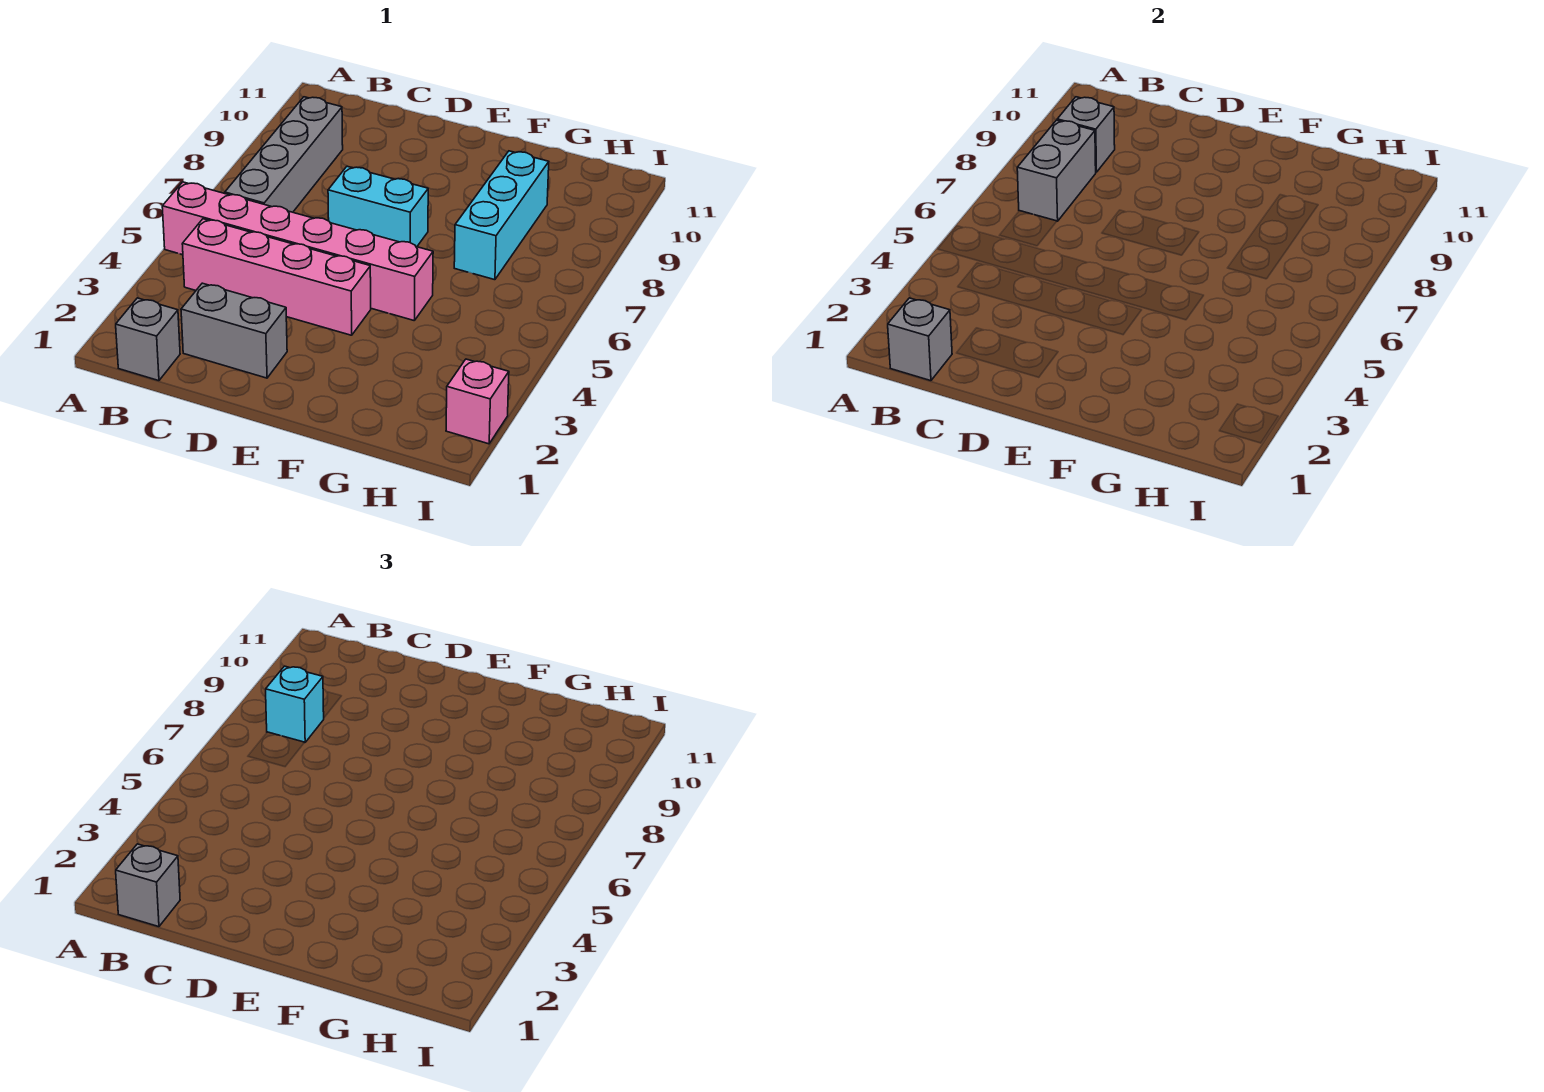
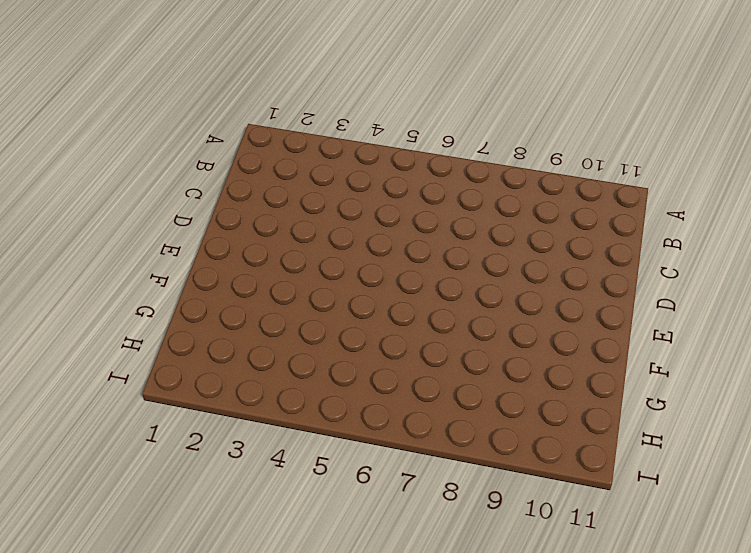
none -> pink brick A5:F5 level 1
none -> grey brick B1 level 1
none -> pink brick B4:E4 level 1

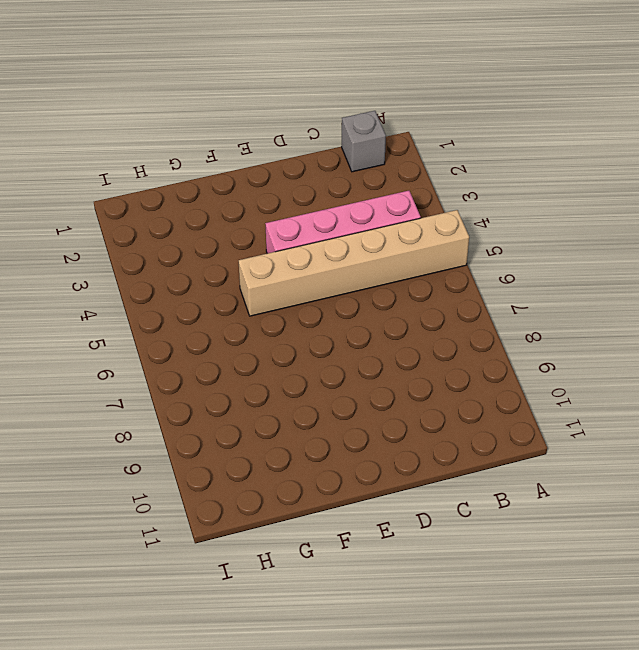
tan brick A5:F5 level 1 -> pink brick A5:F5 level 1
none -> grey brick B6:B9 level 1
none -> grey brick C2:D2 level 1
none -> cyan brick D7:E7 level 1

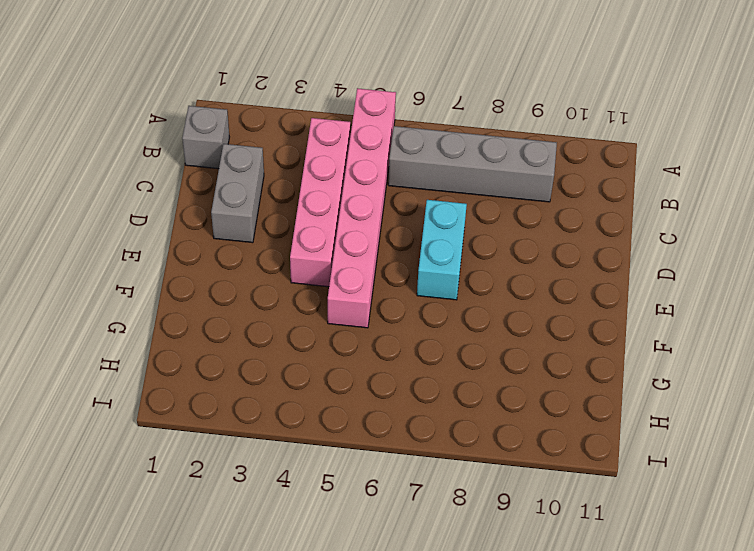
none -> cyan brick G7:G9 level 1
none -> pink brick I2 level 1
none -> grey brick B1 level 2

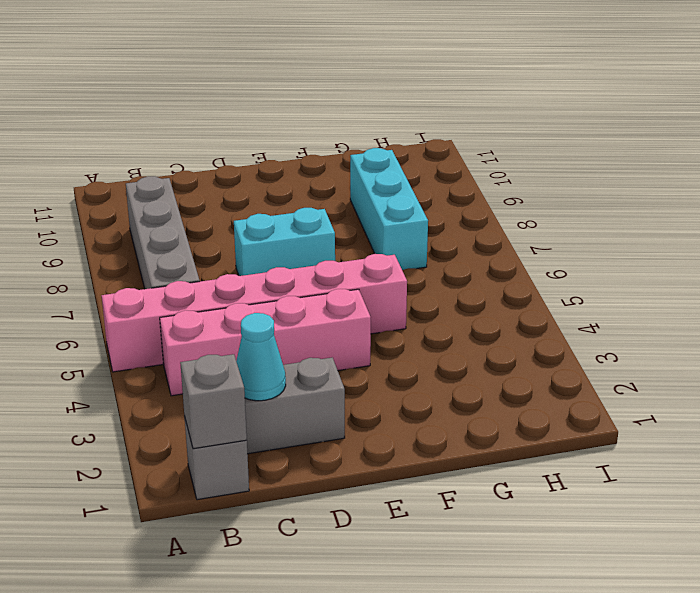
cyan cone C2 level 2 -> none
none -> pink brick I2 level 1
none -> grey brick B7:B8 level 2
none -> grey brick B9 level 2

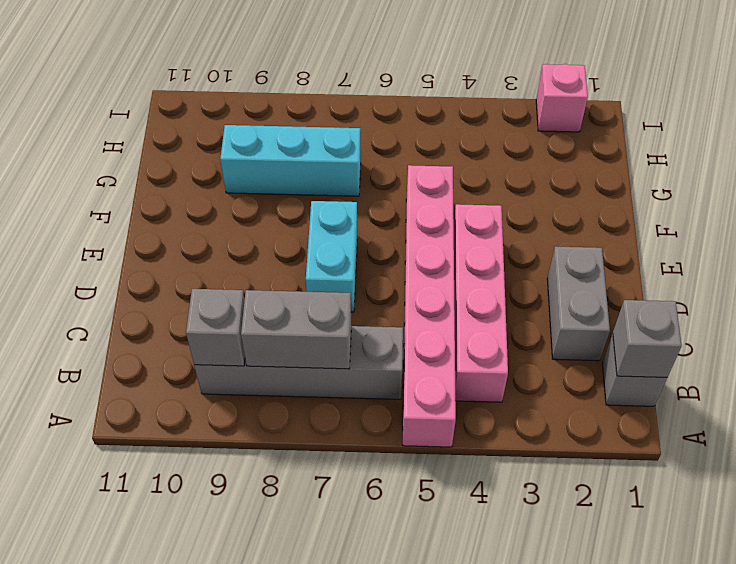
none -> grey brick B1 level 3
none -> cyan brick B8 level 3

